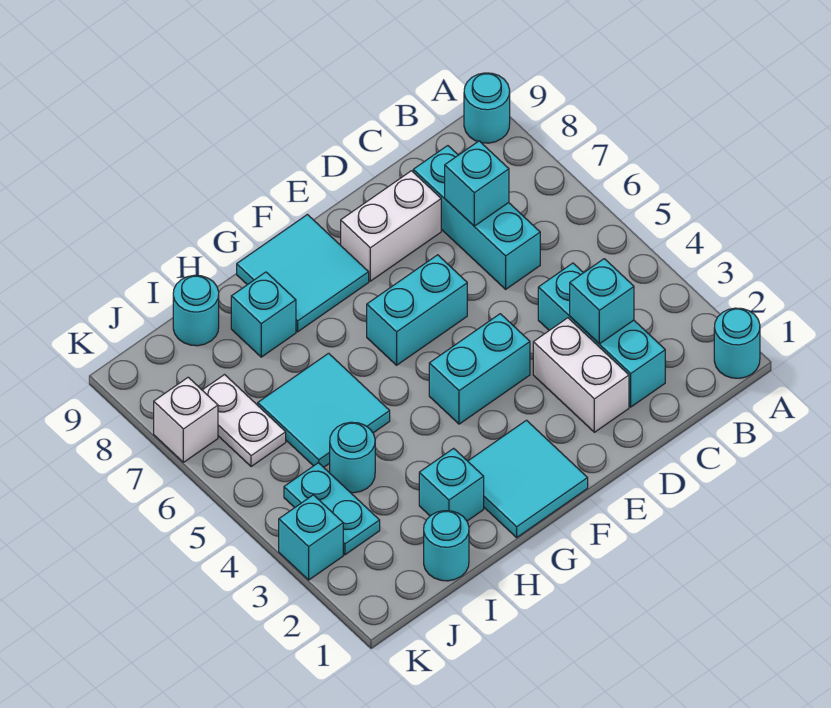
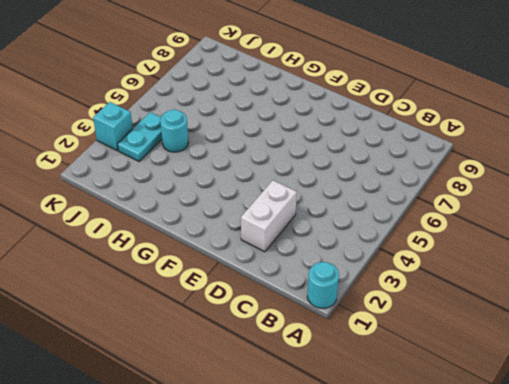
none -> cyan round brick A9 level 1
none -> cyan brick C2:C4 level 1
none -> cyan brick C6:C8 level 1

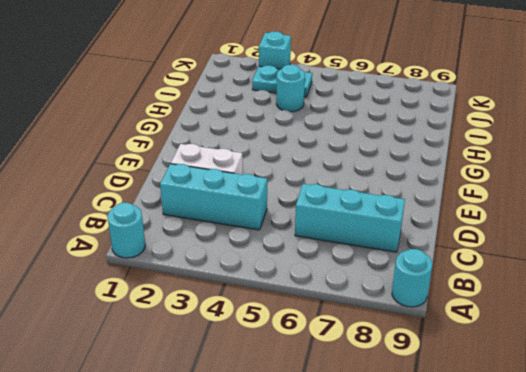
none -> white brick D8:E8 level 1
none -> cyan brick E4:F4 level 1
none -> cyan brick E6:F6 level 1

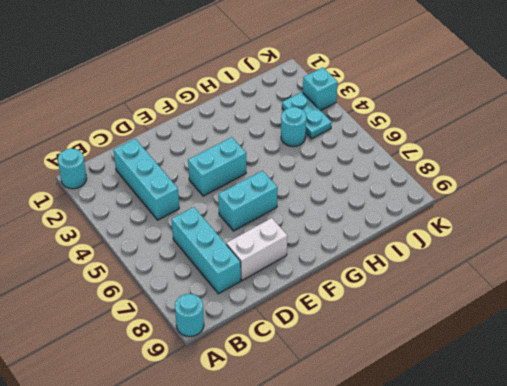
none -> white brick D2:D3 level 1
none -> cyan tile F1:G2 level 1
none -> cyan tile F8:G9 level 1

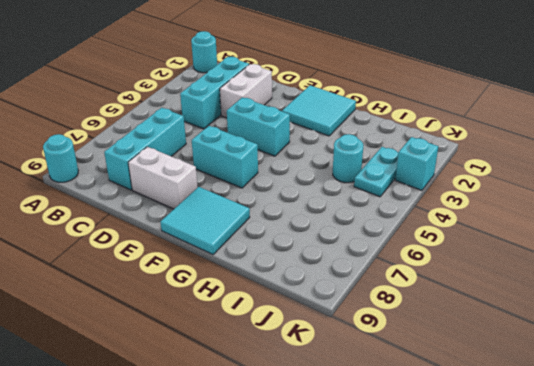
none -> cyan brick H2 level 1
none -> cyan tile H5:I6 level 1
none -> cyan brick H8 level 1

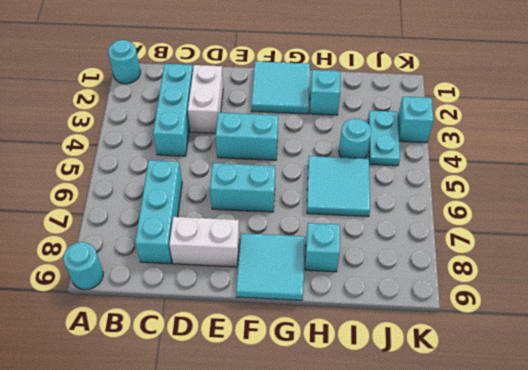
none -> cyan round brick I1 level 1
none -> cyan round brick I9 level 1
none -> white plate J6:J7 level 1

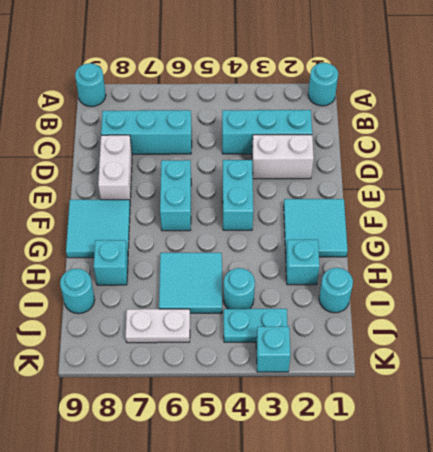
none -> white brick K7 level 1
none -> cyan brick C3 level 2
none -> cyan brick C7 level 2

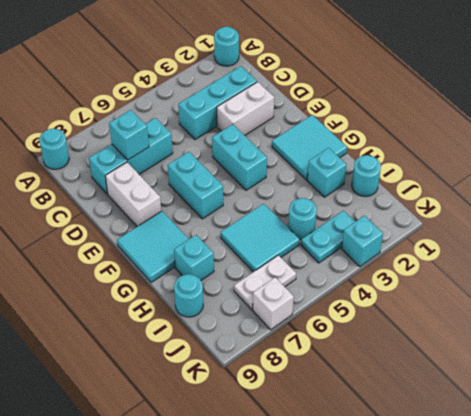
none -> cyan brick C3 level 2

